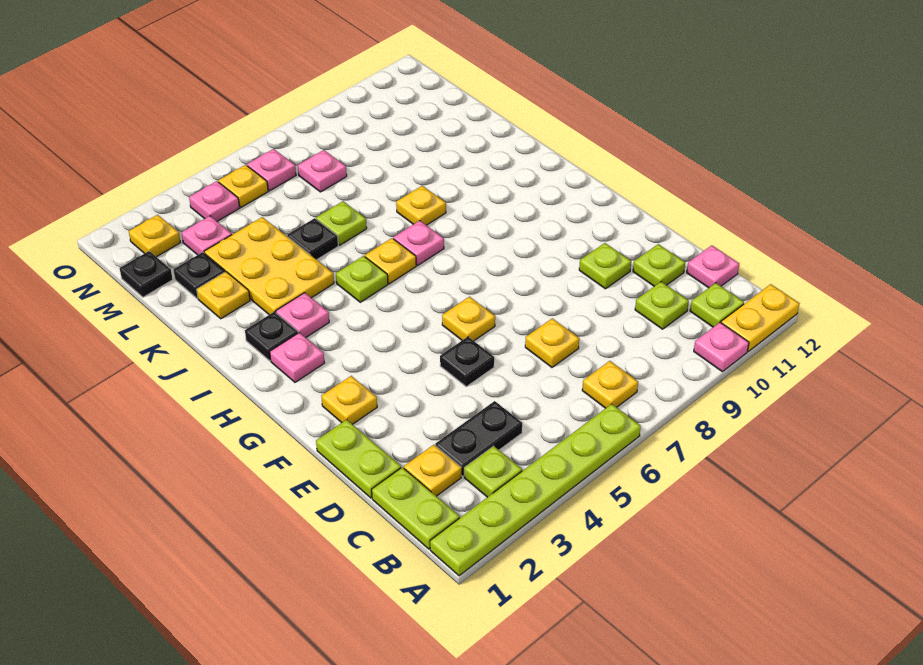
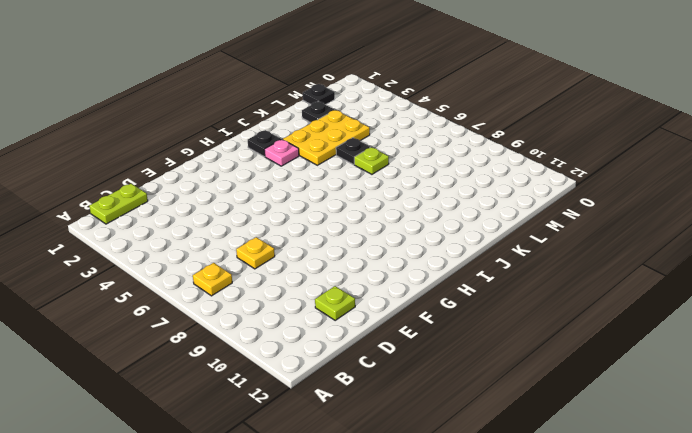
none -> lime plate A1:A6 level 1
none -> pink plate A10 level 1
none -> yellow plate A11:A12 level 1
none -> lime plate B3 level 1

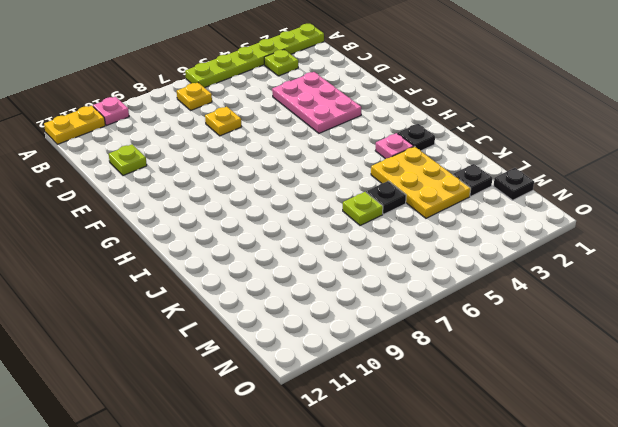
pink plate D3:F4 level 1 -> none
none -> lime plate B1:C1 level 1
none -> lime plate B11 level 1
none -> yellow plate C2 level 1
none -> black plate C3:C4 level 1

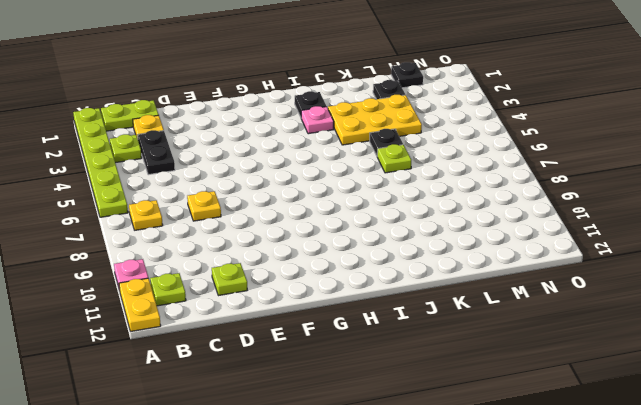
none -> lime plate C10 level 1
none -> pink plate C12 level 1
none -> lime plate D1:E1 level 1
none -> black plate E5 level 1

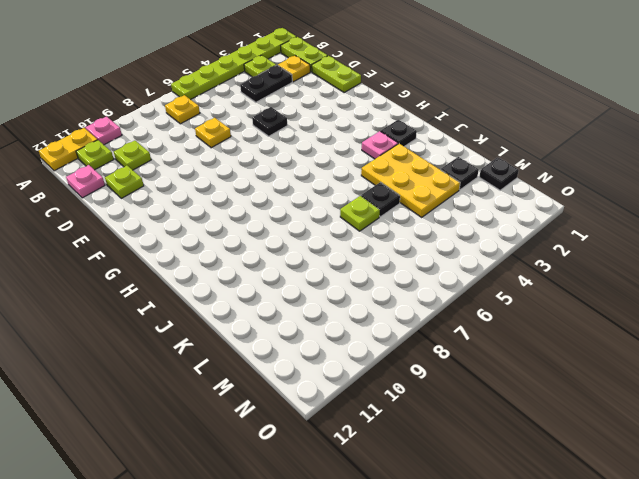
none -> lime plate E10 level 1
none -> yellow plate F2 level 1
none -> yellow plate F6 level 1
none -> pink plate H2 level 1

